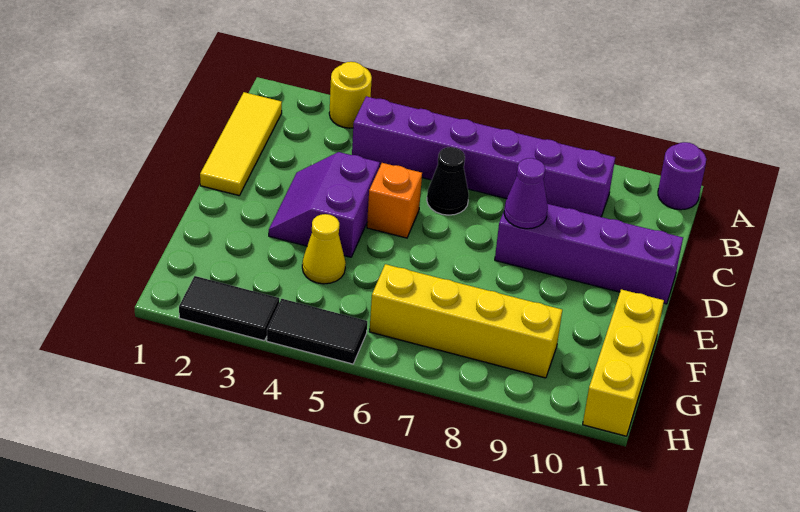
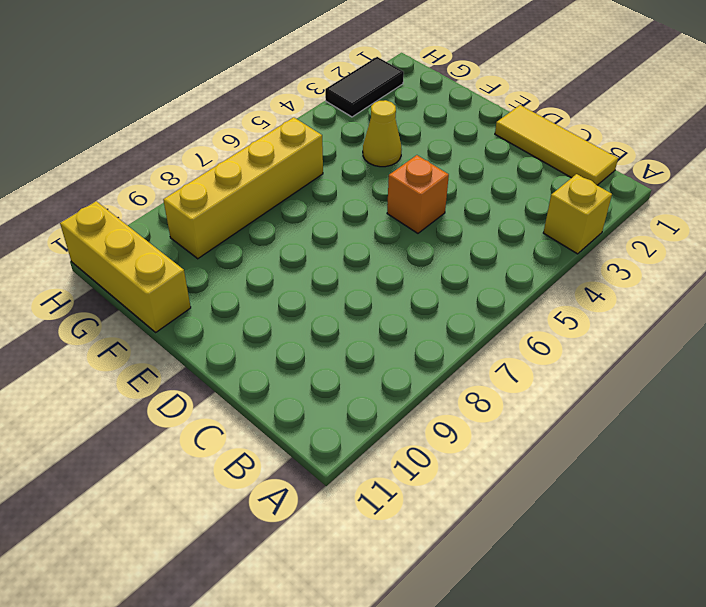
yellow brick A3 level 1 -> yellow round brick A3 level 1
none -> purple round brick A11 level 1
none -> purple brick B4:B9 level 1
none -> black cone C6 level 1

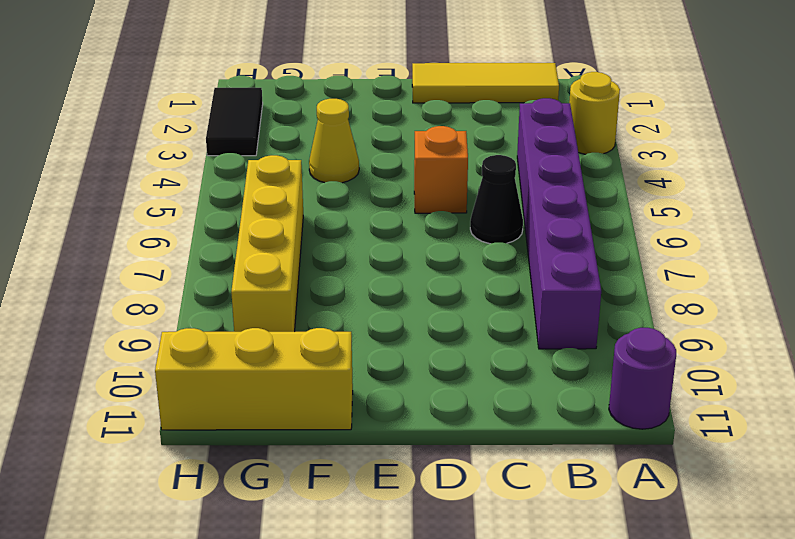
none -> purple slope D3:E4 level 1 top 4
none -> purple brick D8:D11 level 1
none -> black tile H4:H5 level 1

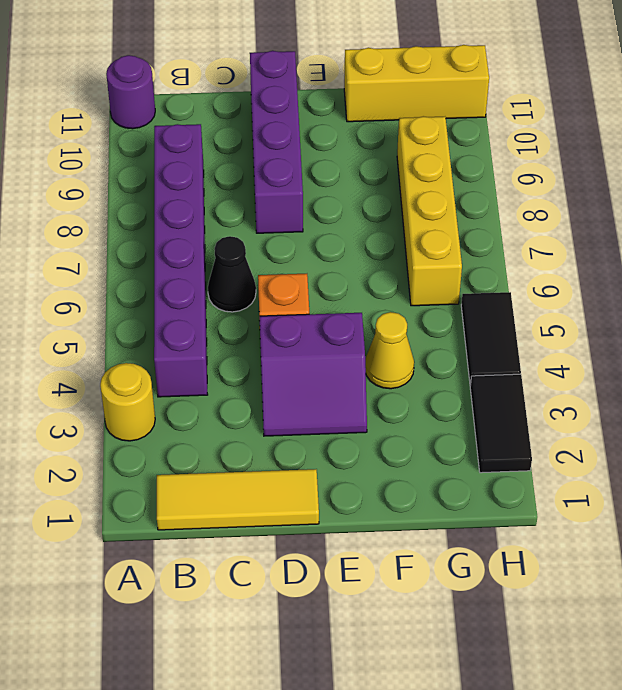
none -> purple cone D8 level 2

